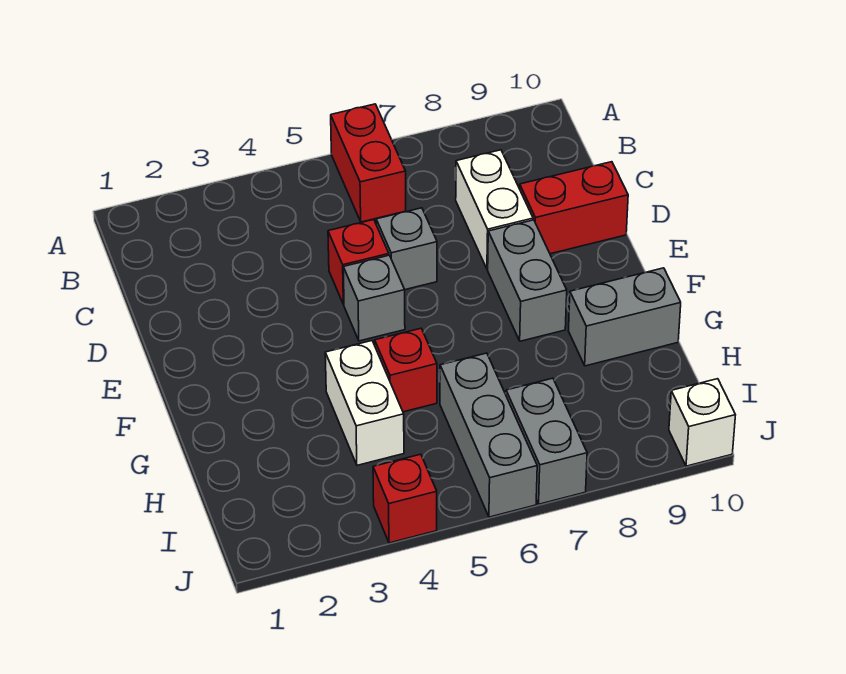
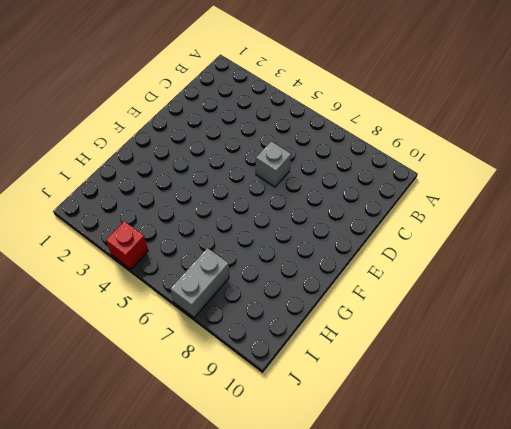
none -> red brick A6:B6 level 1
none -> white brick C8:D8 level 1
none -> red brick D5 level 1

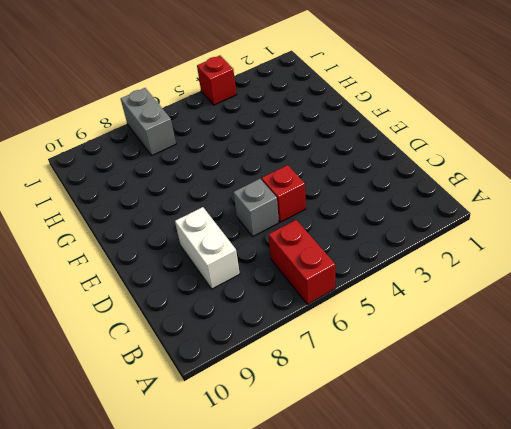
none -> red brick D9:D10 level 1
none -> grey brick E5 level 1
none -> grey brick E8:F8 level 1

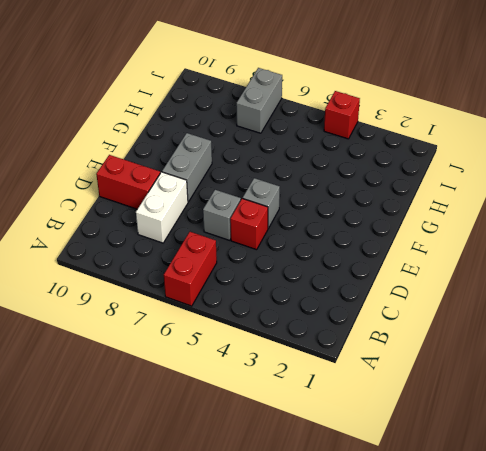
none -> white brick G4:H4 level 1
none -> red brick G5 level 1
none -> grey brick G9:G10 level 1

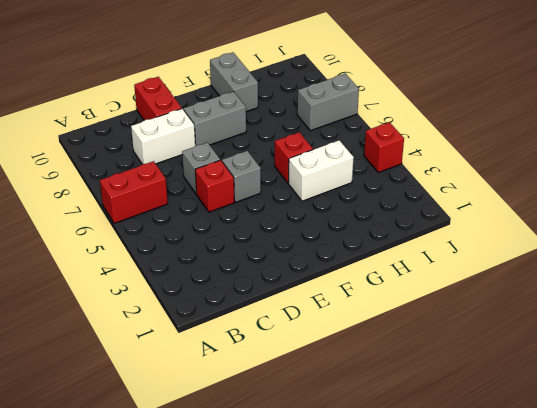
none -> grey brick H6:J6 level 1
none -> white brick J10 level 1

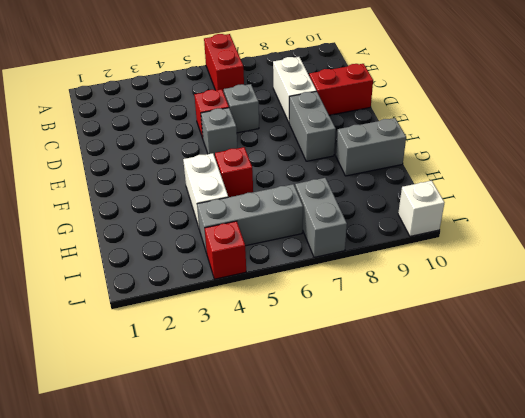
grey brick I4:I6 level 1 -> grey brick H6:J6 level 1

